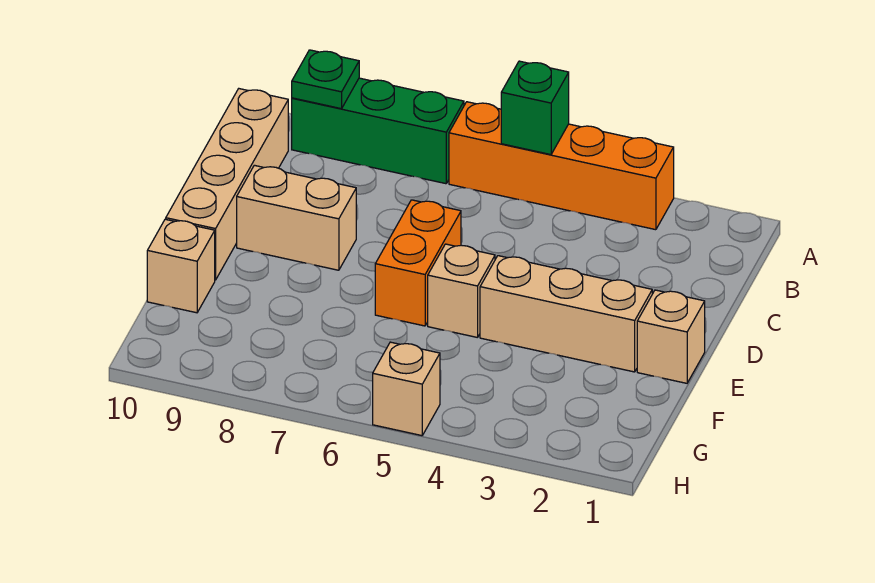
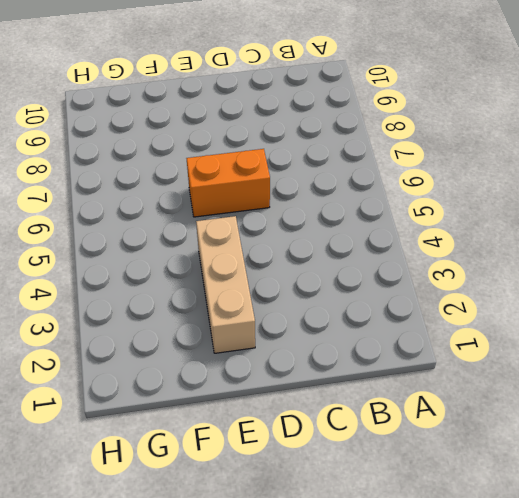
none -> orange brick A3:A6 level 1
none -> green brick A7:A9 level 1
none -> tan brick B10:E10 level 1

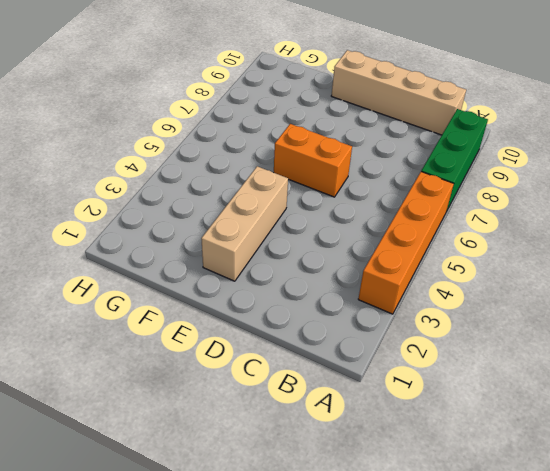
none -> tan brick D8:D9 level 1
none -> tan brick E1 level 1
none -> tan brick E5 level 1

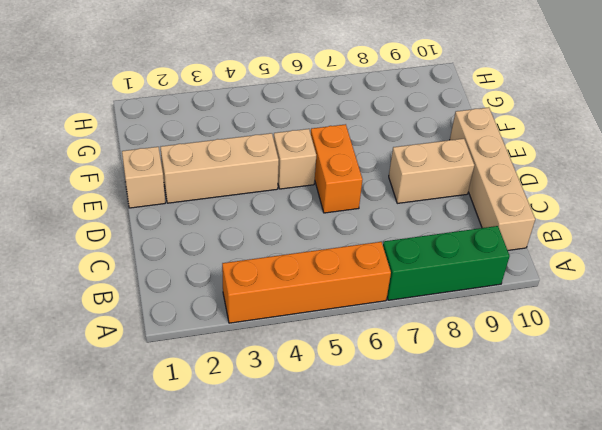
none -> tan brick F10 level 1
none -> tan brick H5 level 1
none -> green brick A5 level 2

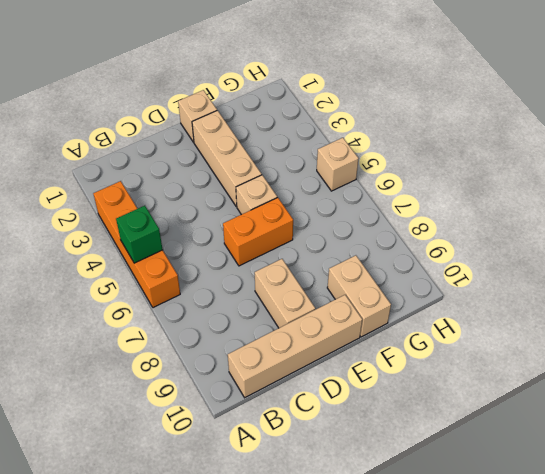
tan brick F9:F10 level 1 -> tan brick F10 level 1
none -> green brick A7:A9 level 1
none -> green plate A9 level 2

